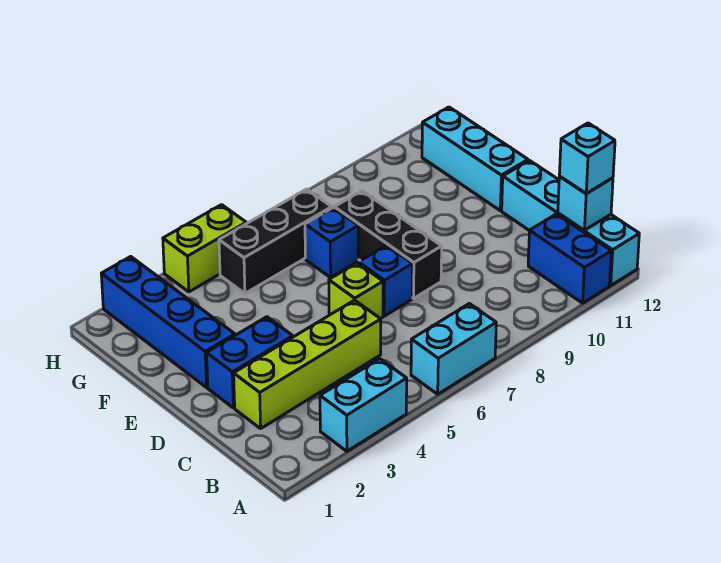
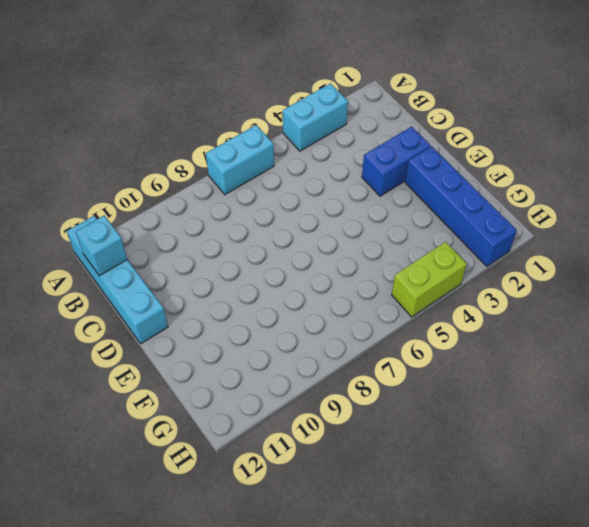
none -> blue brick A11:B11 level 1
none -> lime brick C2:C5 level 1
none -> lime brick D6 level 1

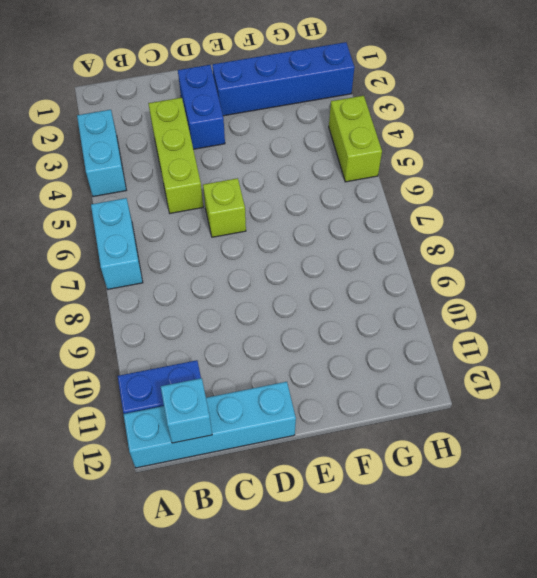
lime brick C3:C5 level 1 -> lime brick C2:C5 level 1
none -> blue brick D7 level 1
none -> black brick D8:F8 level 1
none -> cyan brick E12:G12 level 1

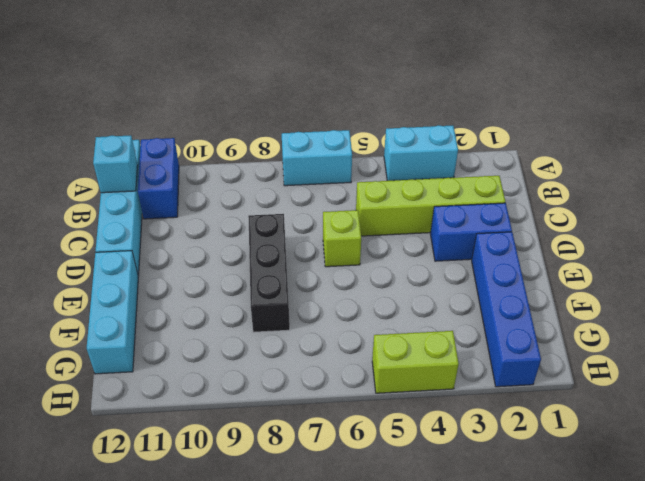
none -> blue brick D7 level 1
none -> blue brick F7 level 1
none -> black brick G5:G7 level 1

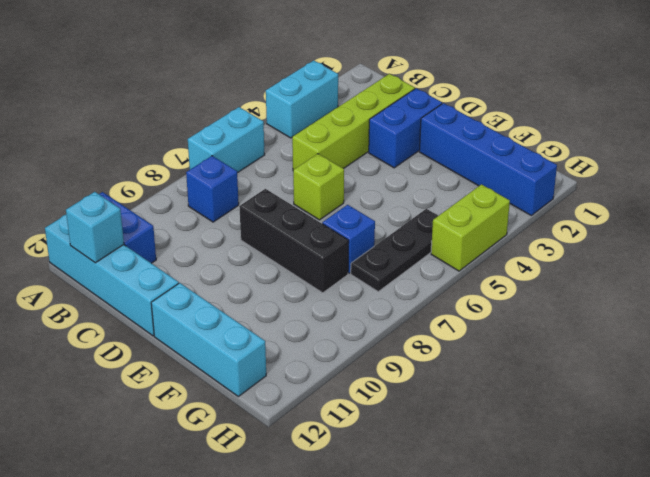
blue brick B8 level 1 -> blue brick D7 level 1
black plate G5:G7 level 1 -> black brick G5:G7 level 1
none -> cyan brick B12 level 3

